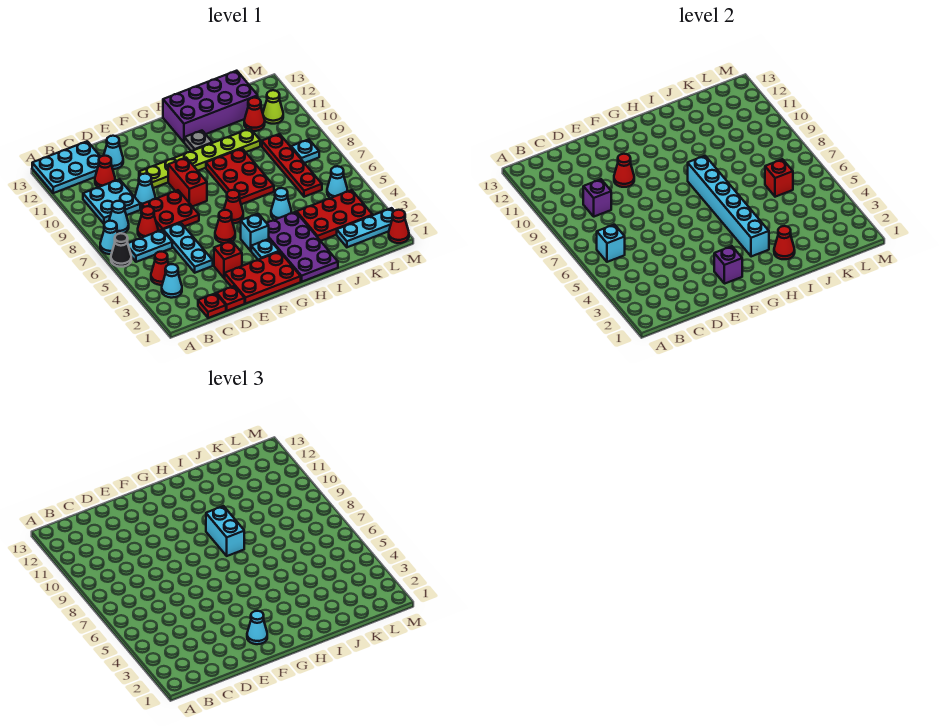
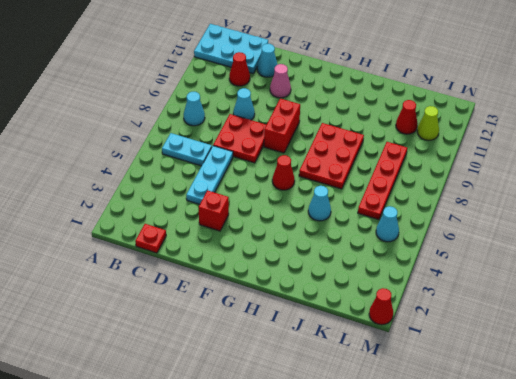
pink cone E11 level 1 -> none
none -> black cone A6 level 1
none -> cyan cone A7 level 1
none -> cyan cone B3 level 1
none -> red cone B4 level 1

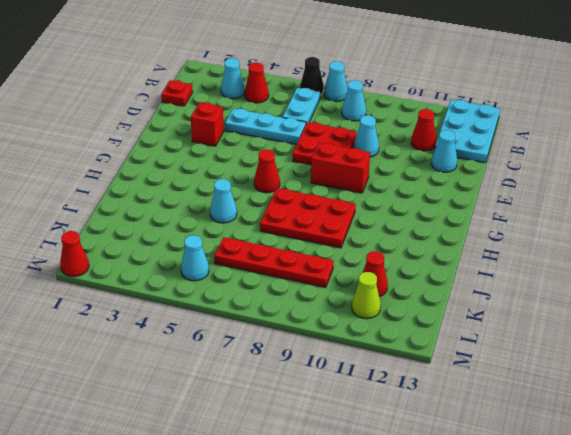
none -> cyan plate B9:C10 level 1
none -> red cone C7 level 1
none -> red plate D1 level 1
none -> red plate E1:G2 level 1

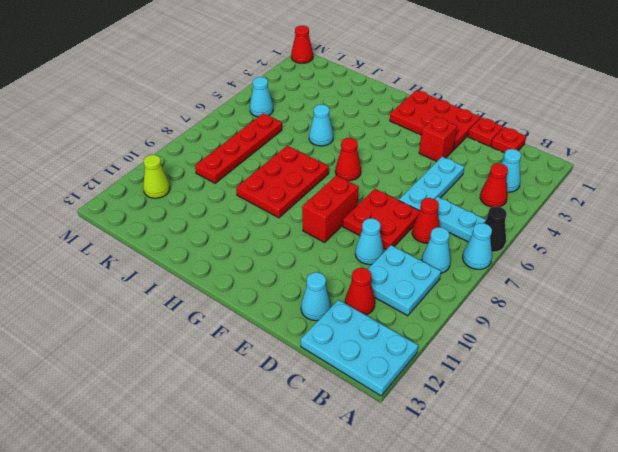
none -> lime plate E10:J10 level 1
none -> red cone F5 level 1
none -> cyan plate G3 level 1
none -> cyan brick G4 level 1

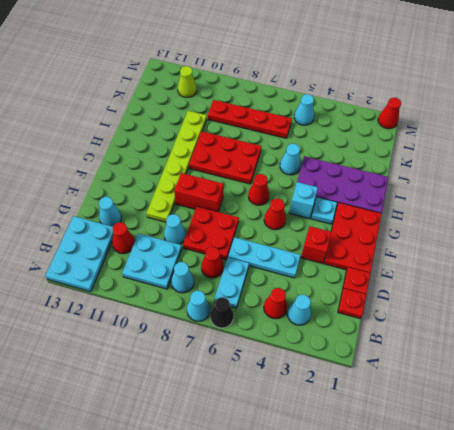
none -> grey plate H11 level 1
none -> purple brick H12:K13 level 1
none -> red plate J3:L4 level 1
none -> cyan plate K2:M2 level 1

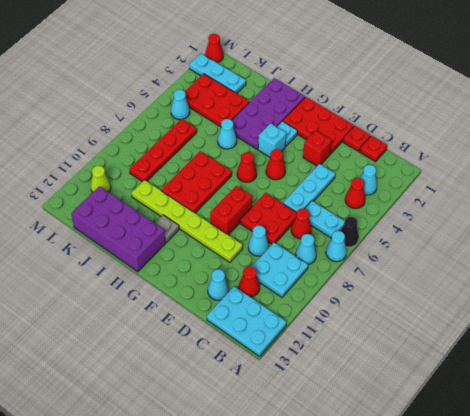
none -> red cone K11 level 1
none -> cyan plate L8 level 1
none -> cyan brick B6 level 2
none -> purple brick C9 level 2

